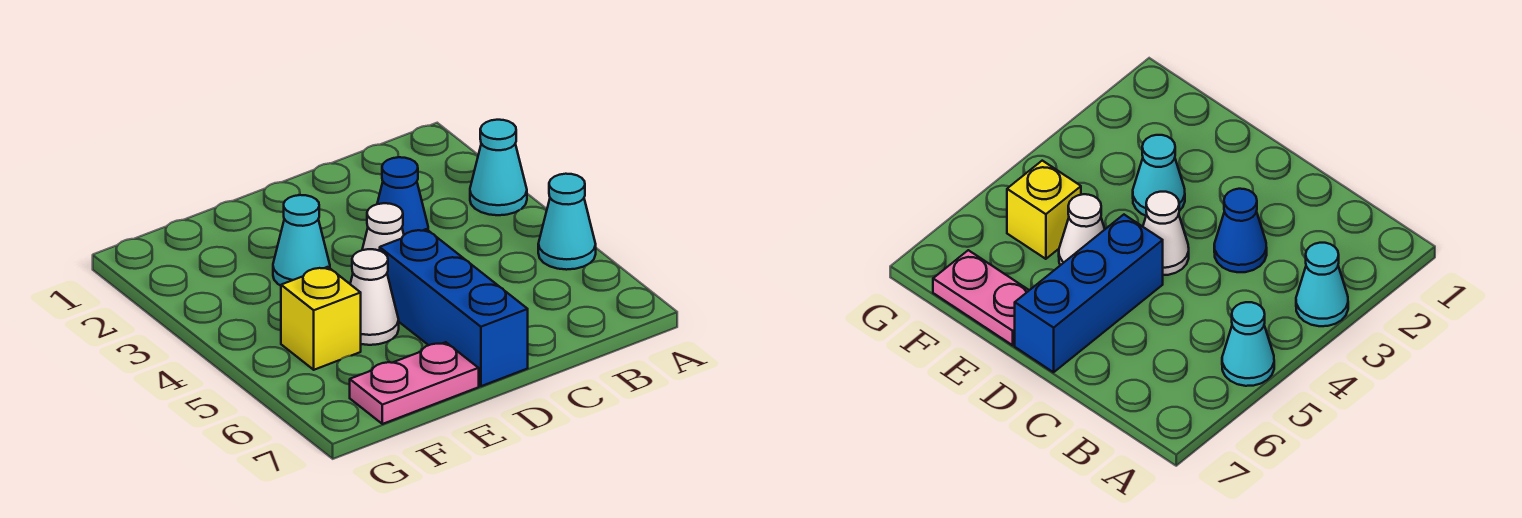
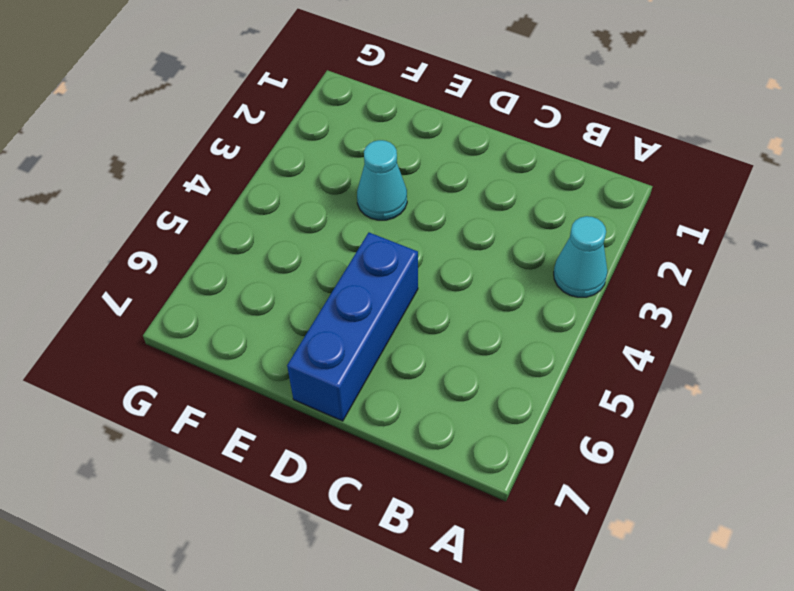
none -> cyan cone A5 level 1
none -> blue cone C3 level 1

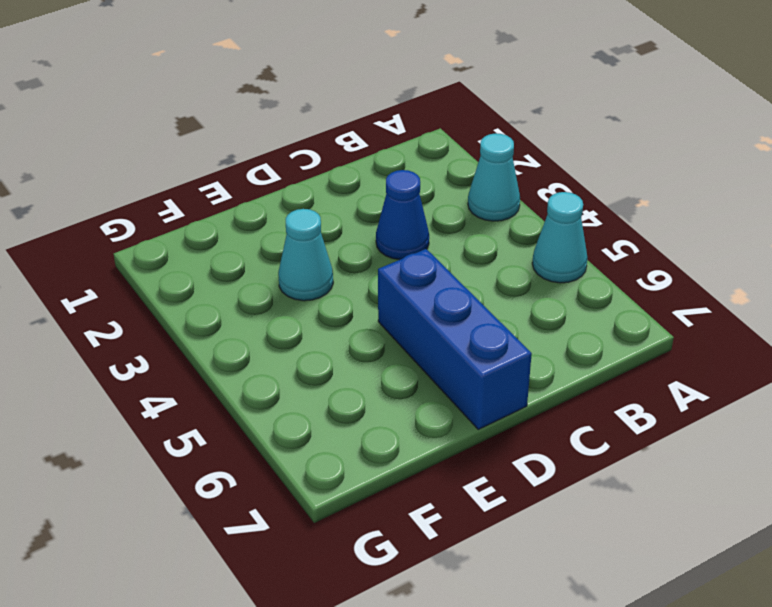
none -> white cone D4 level 1
none -> white cone E5 level 1

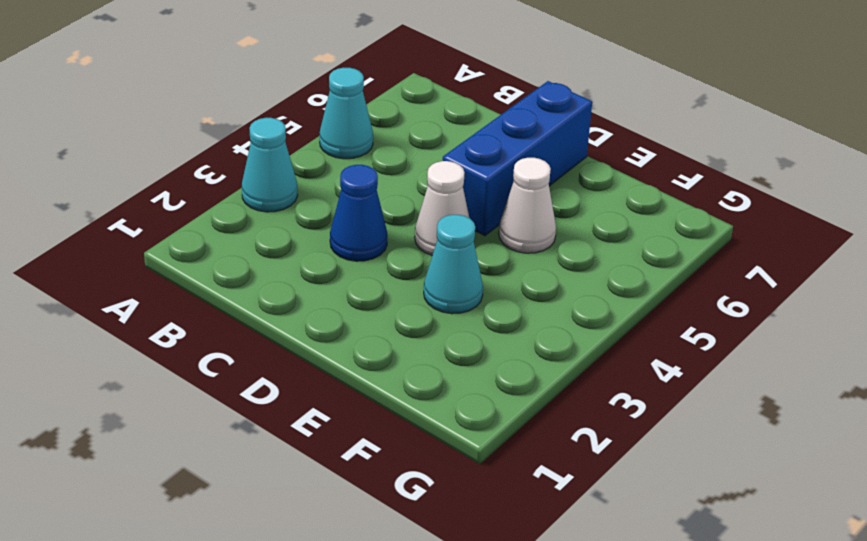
none -> pink plate E7:F7 level 1
none -> yellow brick F5 level 1

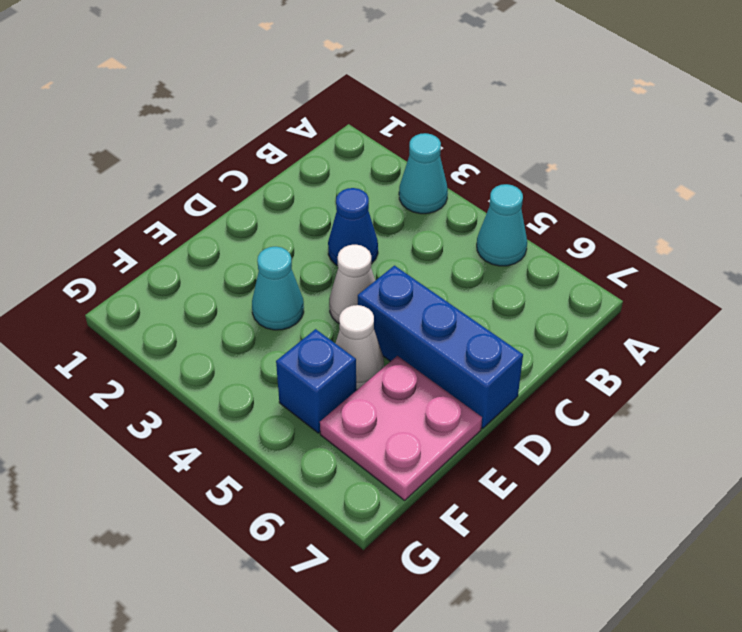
pink plate E6:F7 level 1 -> pink plate E7:F7 level 1
blue brick F5 level 1 -> yellow brick F5 level 1

